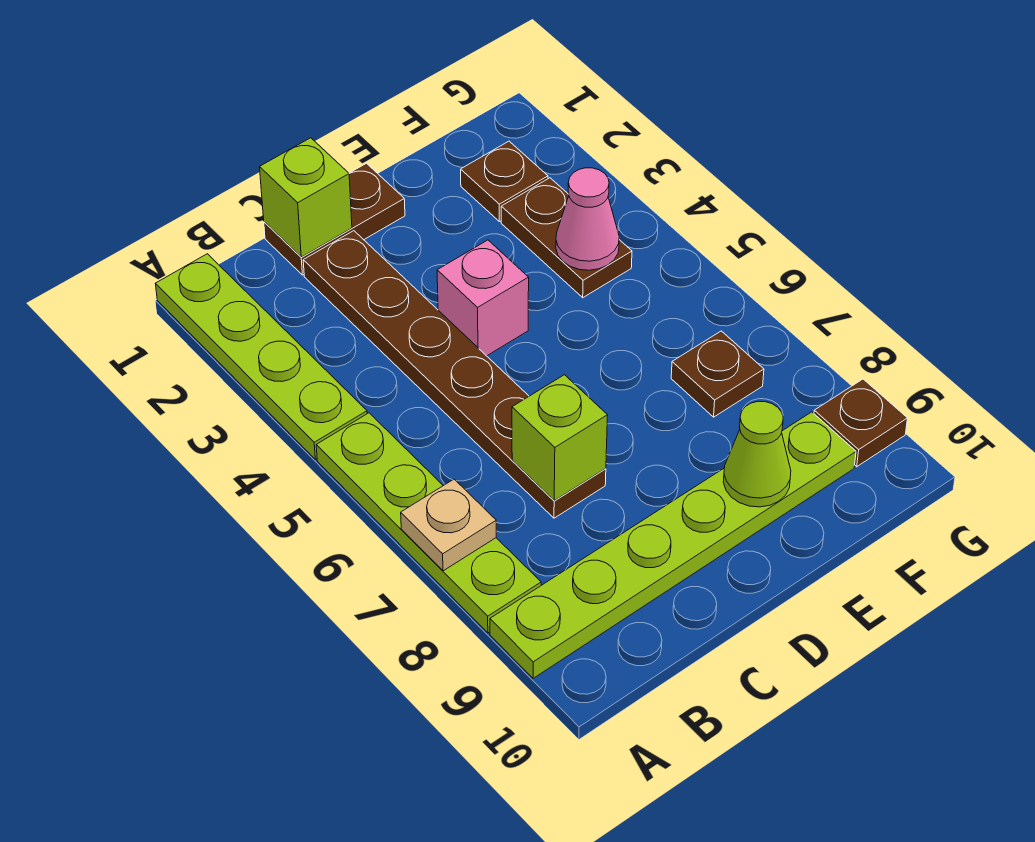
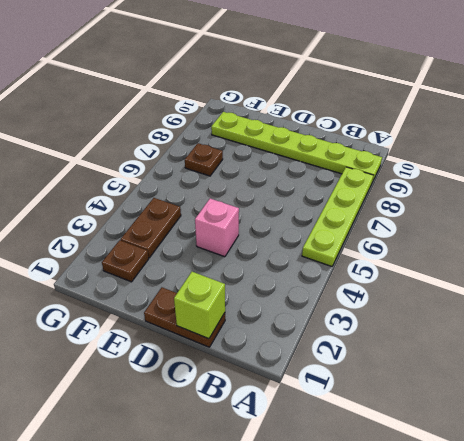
none -> lime plate A1:A4 level 1
none -> brown plate C2:C7 level 1
none -> brown plate G9 level 1

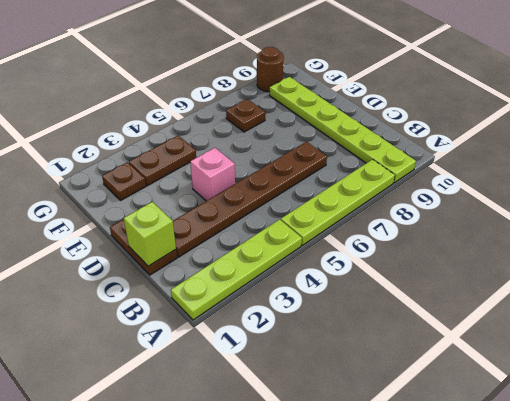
brown round brick G9 level 1 -> brown plate G9 level 1
none -> tan plate A7 level 2
none -> lime brick C7 level 2
none -> lime cone E9 level 2

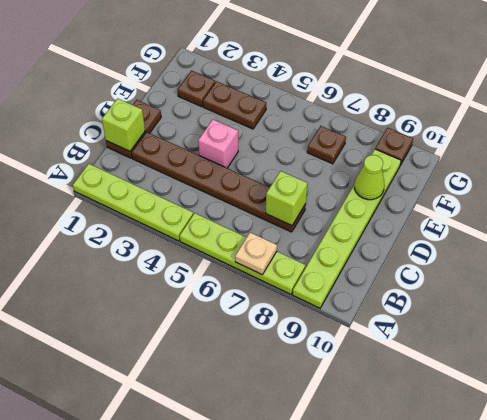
none -> pink cone F4 level 2

